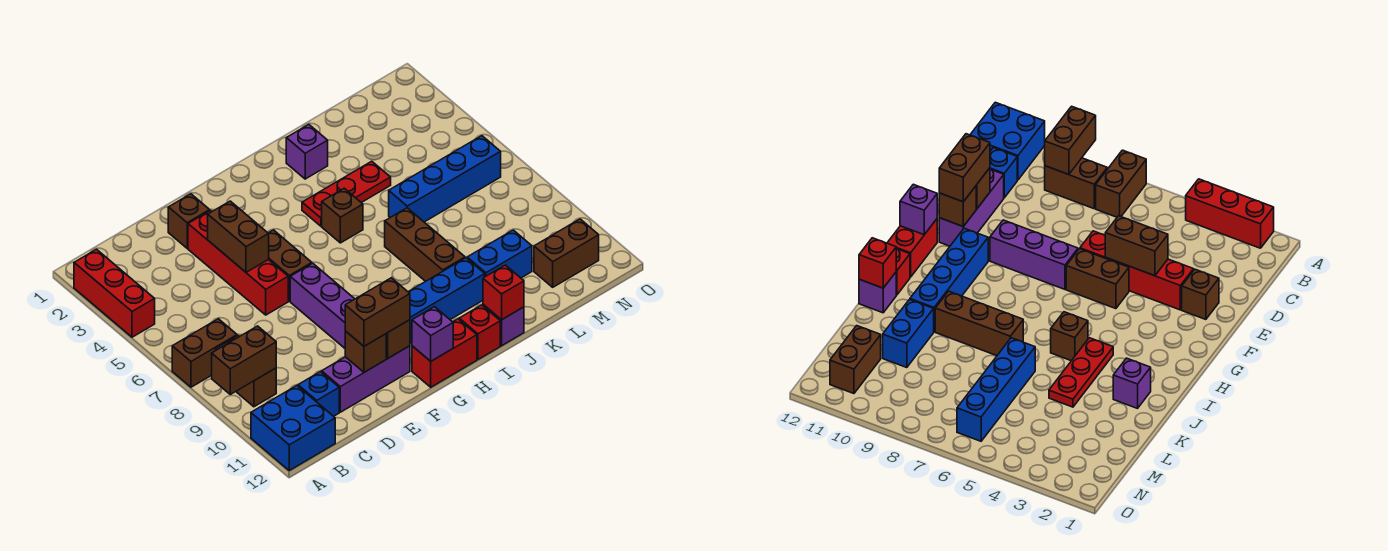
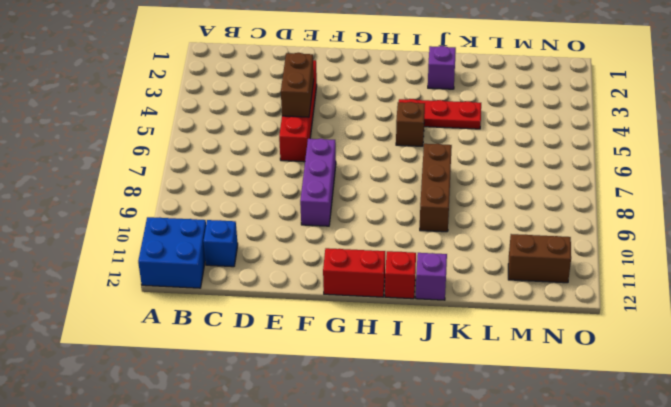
none -> red brick A2:A4 level 1
none -> brown brick A7:B7 level 1
none -> brown brick B8:B9 level 1

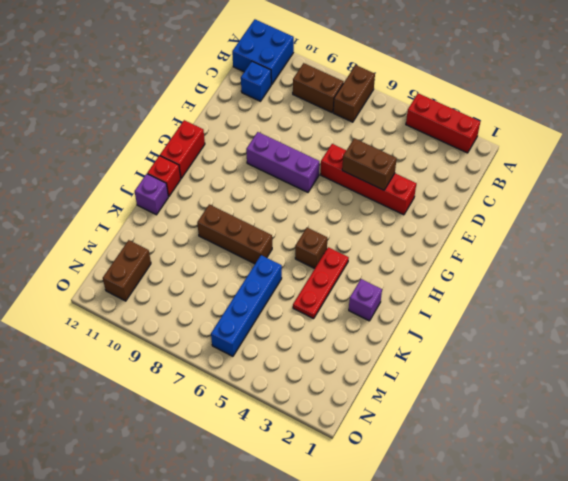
none -> purple brick D11:F11 level 1
none -> brown brick E2 level 1
none -> brown brick F5:F6 level 1

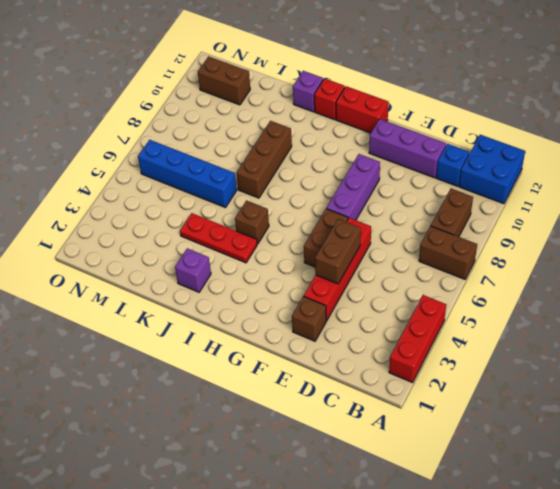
none -> blue brick G10:J10 level 1
none -> blue brick K10:L10 level 1
none -> brown brick A9:B9 level 2

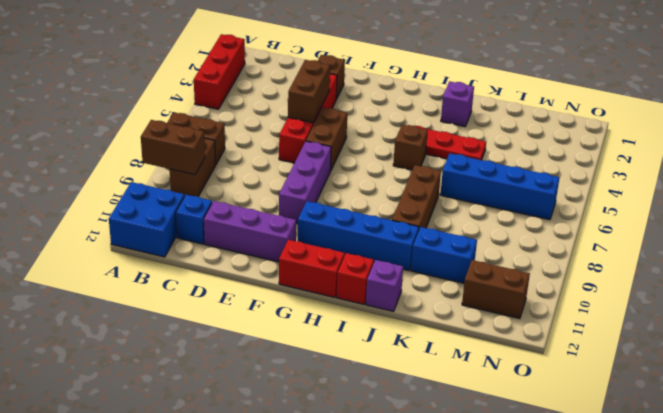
none -> brown brick E11 level 2
none -> brown brick F11 level 2
none -> purple brick G12 level 2

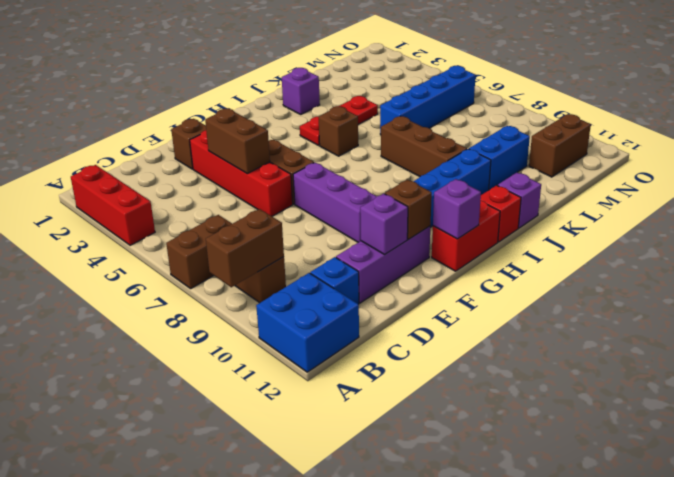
purple brick E11 level 2 -> brown brick E11 level 2
none -> red brick J12 level 2
none -> brown brick E11:F11 level 3

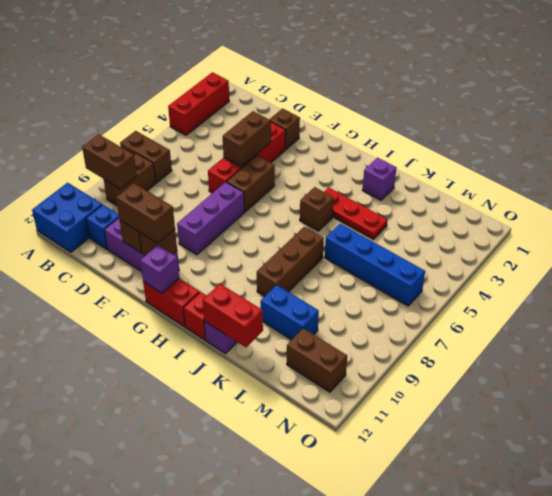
red brick J12:K12 level 2 -> red brick J12 level 2
none -> blue brick G10:J10 level 1

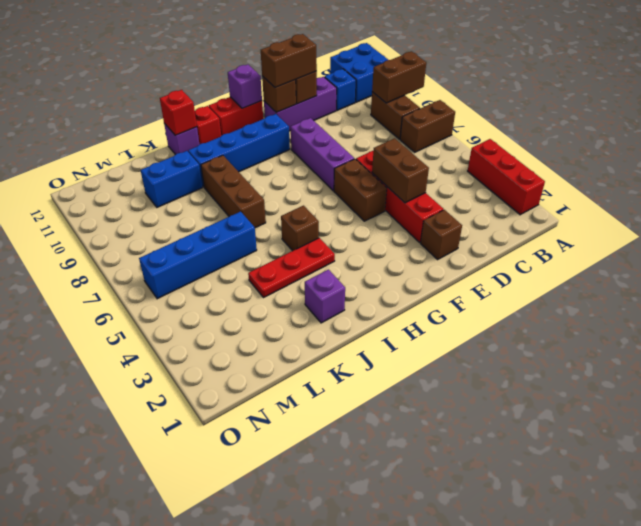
none -> brown brick M11:N11 level 1

